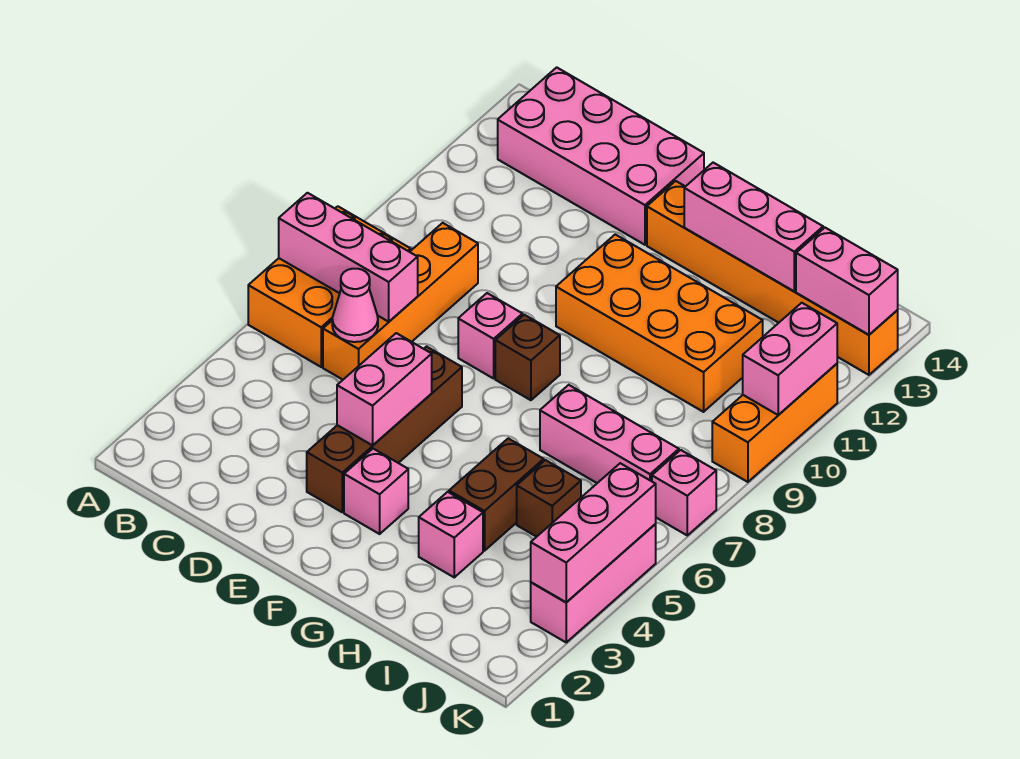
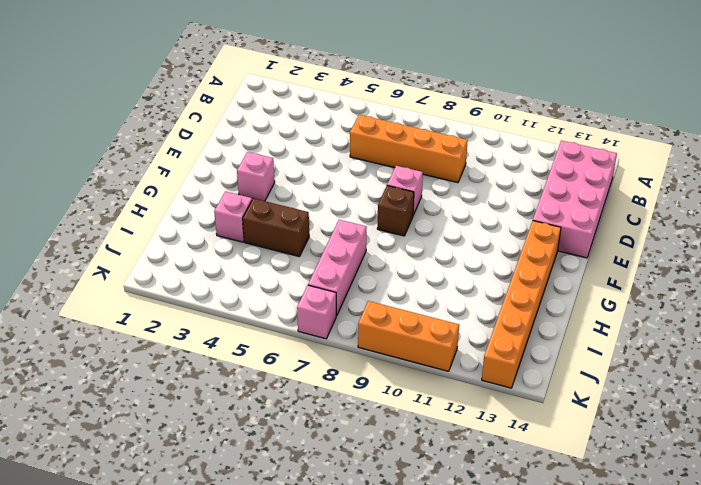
none -> orange brick A6:B8 level 1
none -> brown brick E3:E6 level 1
none -> orange brick F10:I11 level 1

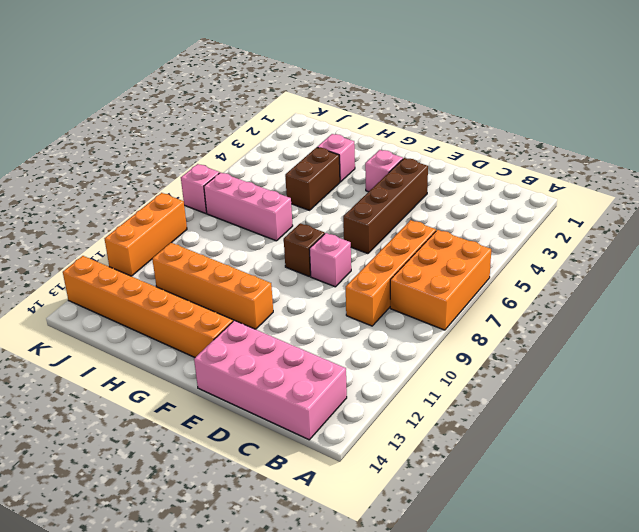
orange brick F11:I11 level 1 -> orange brick F10:I11 level 1
none -> brown brick I5 level 1
none -> pink brick K3:K5 level 1
none -> pink brick A7:C7 level 2

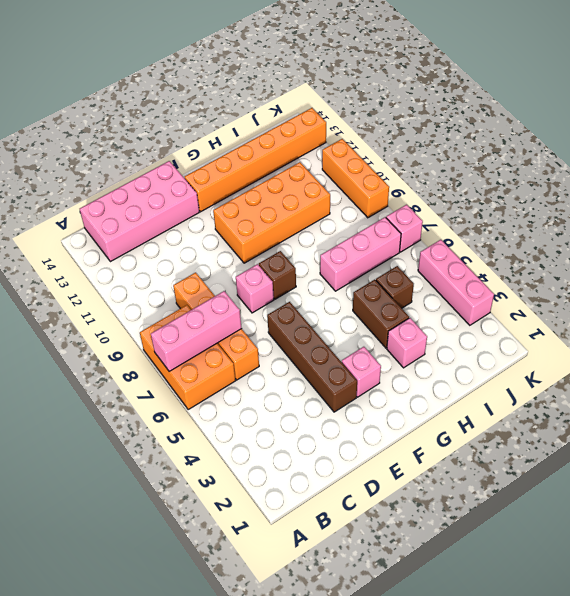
none -> pink cone C6 level 2
none -> pink brick E4:E5 level 2
none -> pink brick G13:I13 level 2

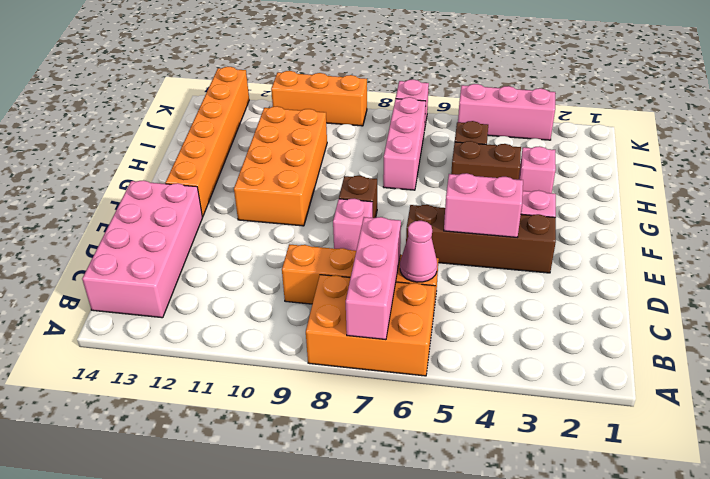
none -> pink brick G13:I13 level 2
none -> pink brick J13:K13 level 2
none -> pink brick K3:K5 level 2

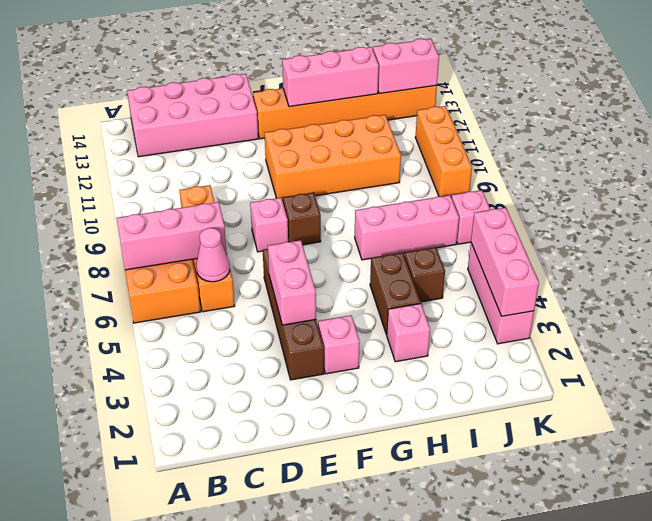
none -> pink brick K10:K11 level 2

